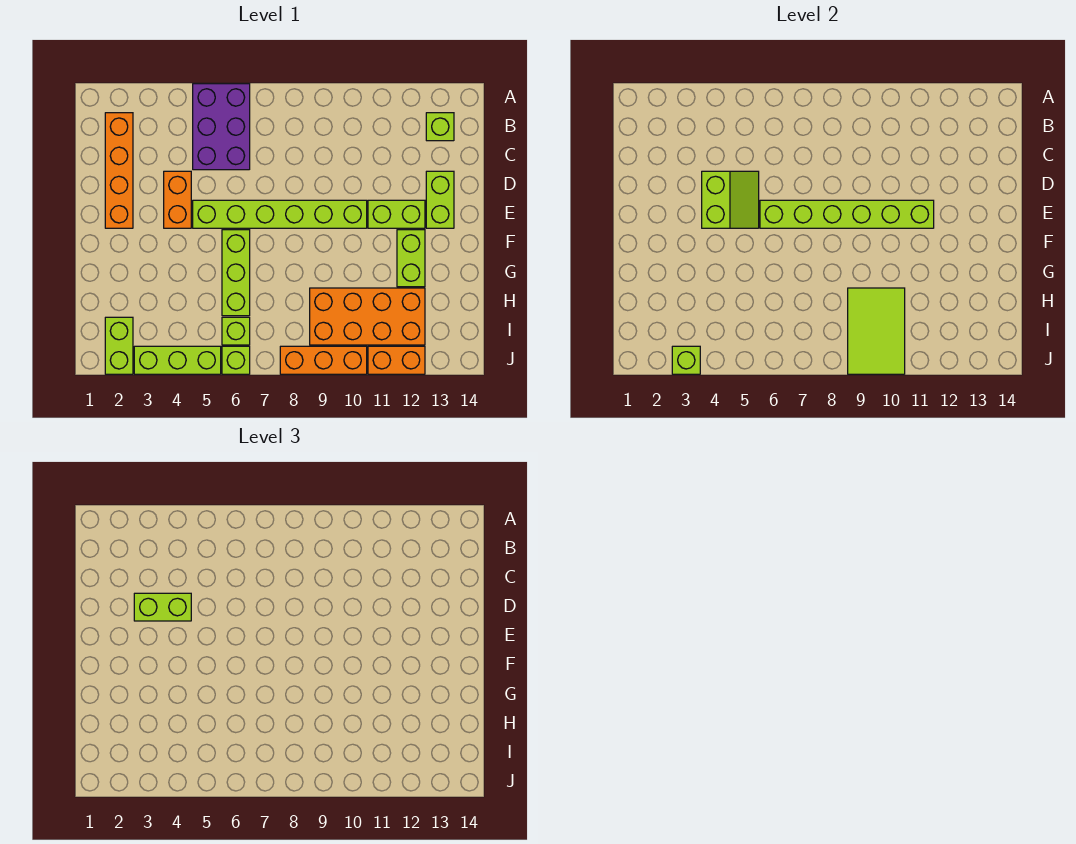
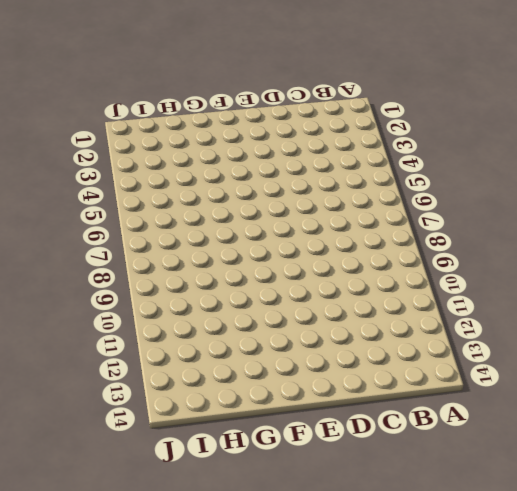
none -> purple brick A5:C6 level 1
none -> orange brick B2:E2 level 1
none -> lime brick B13 level 1

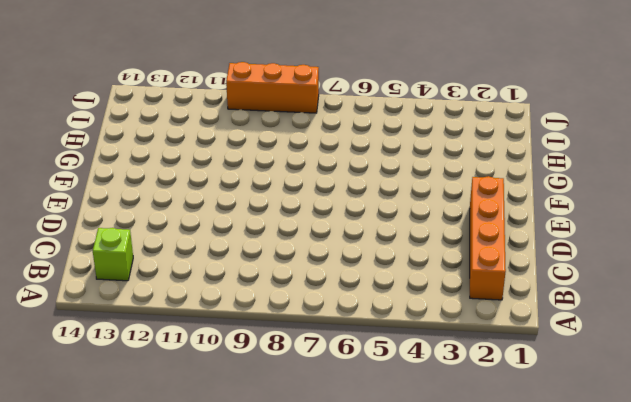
none -> purple brick A5:C6 level 1
none -> orange brick D4:E4 level 1
none -> lime brick D13:E13 level 1

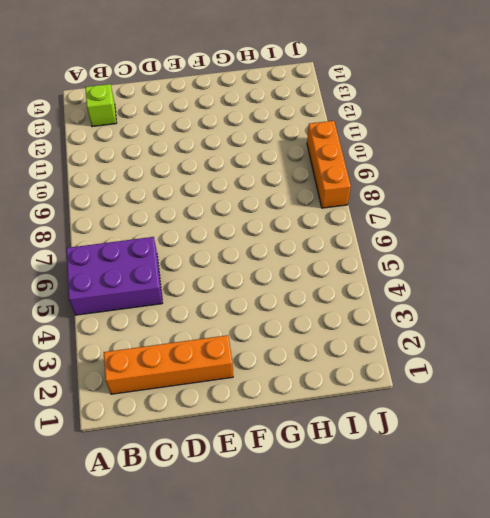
none -> orange brick D4:E4 level 1
none -> lime brick D13:E13 level 1
none -> lime brick E5:E10 level 1

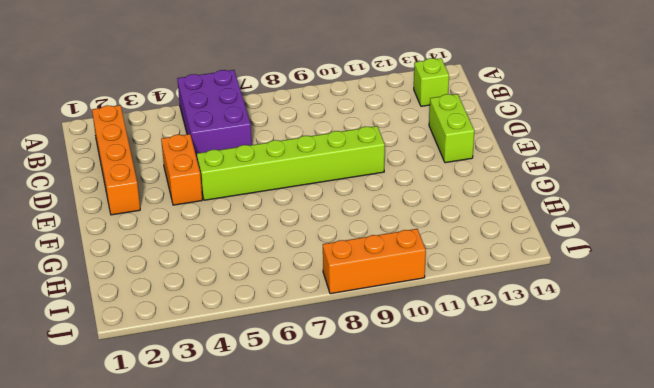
none -> lime brick E11:E12 level 1
none -> lime brick F6:H6 level 1
none -> lime brick F12:G12 level 1

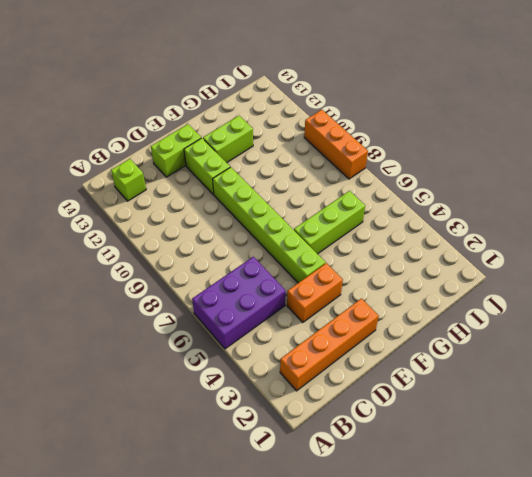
none -> orange brick H9:I12 level 1
none -> lime brick I2:J2 level 1
none -> lime brick I6 level 1

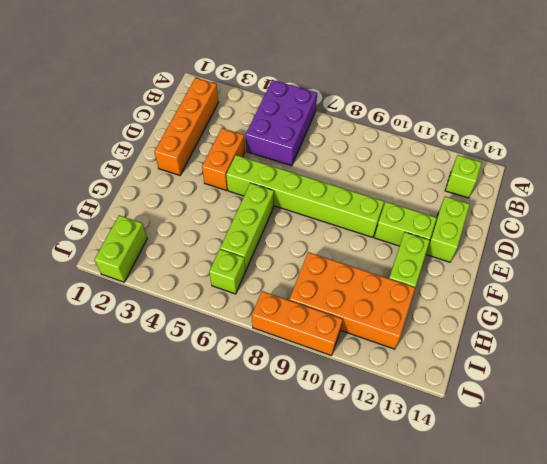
none -> lime brick J3:J5 level 1
none -> lime brick J6 level 1
none -> orange brick J11:J12 level 1

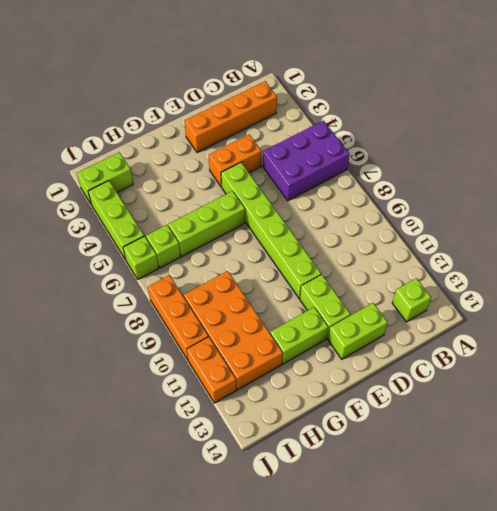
none -> lime slope D4:E5 level 2 top 4
none -> lime brick E6:E11 level 2
none -> lime tile H9:J10 level 2

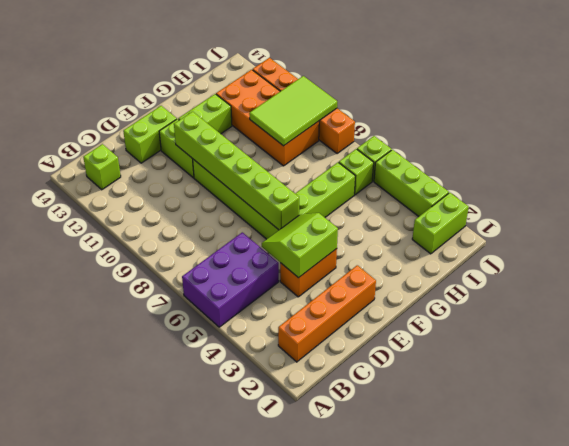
none -> lime brick J3 level 2
none -> lime brick D3:D4 level 3

